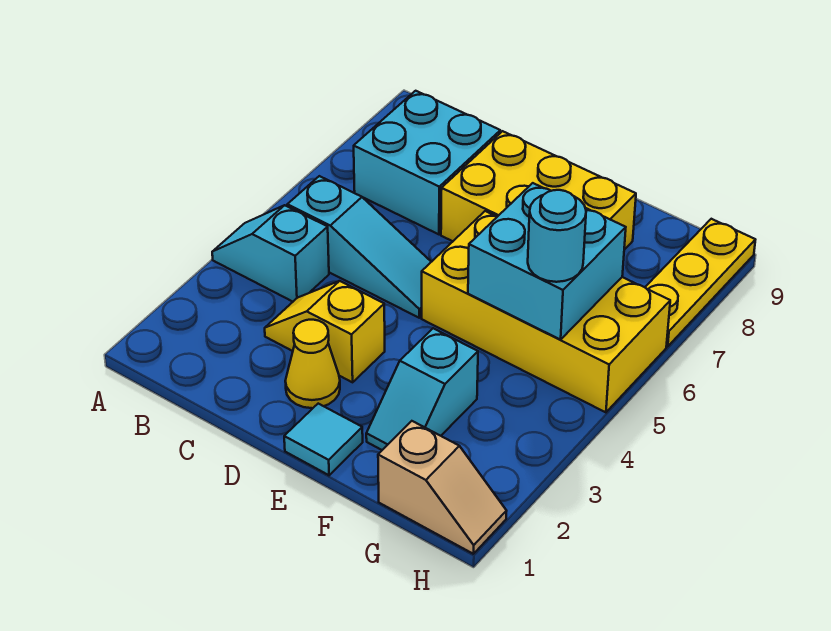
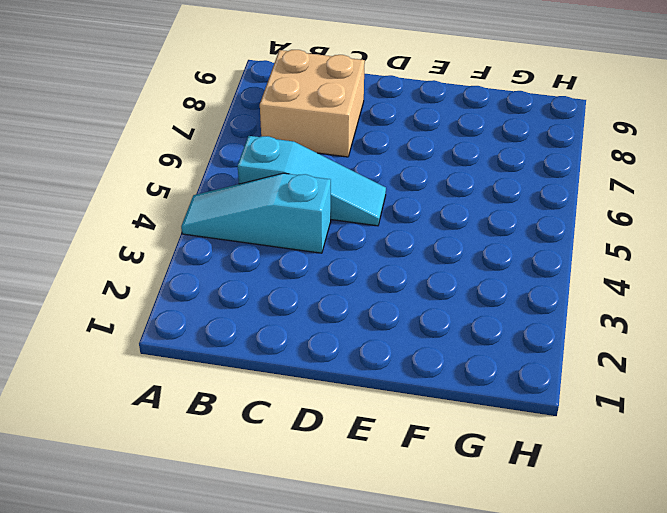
cyan slope A4:C4 level 1 top C -> cyan slope A4:B4 level 1 top B
tan brick B7:C8 level 1 -> cyan brick B7:C8 level 1
none -> yellow slope C3:D3 level 1 top D
none -> yellow cone D2 level 1
none -> yellow brick D7:F8 level 1

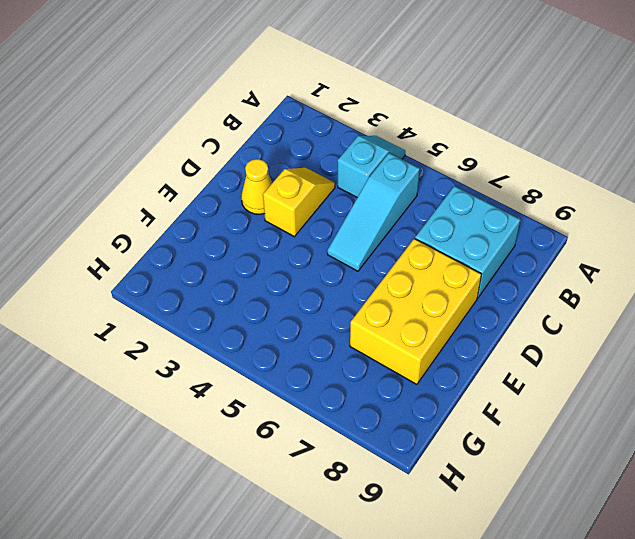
none -> cyan tile E1 level 1
none -> yellow brick E5:H6 level 1
none -> cyan slope F2:F3 level 1 top 3

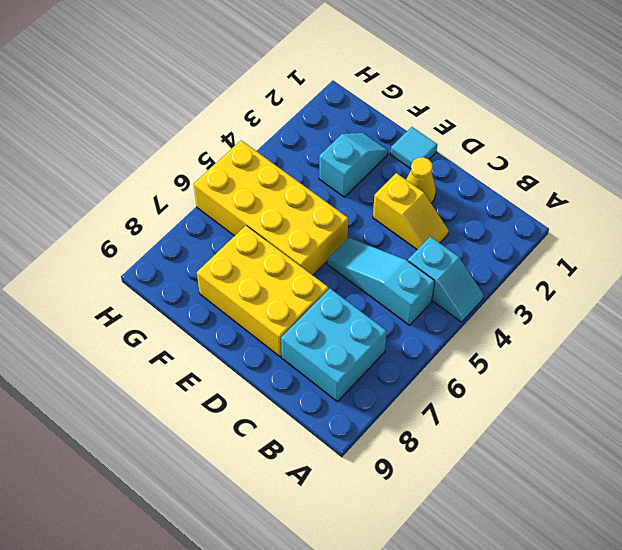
none -> tan slope G1:H1 level 1 top G
none -> yellow plate H7:H9 level 1
none -> cyan brick F5:G6 level 2

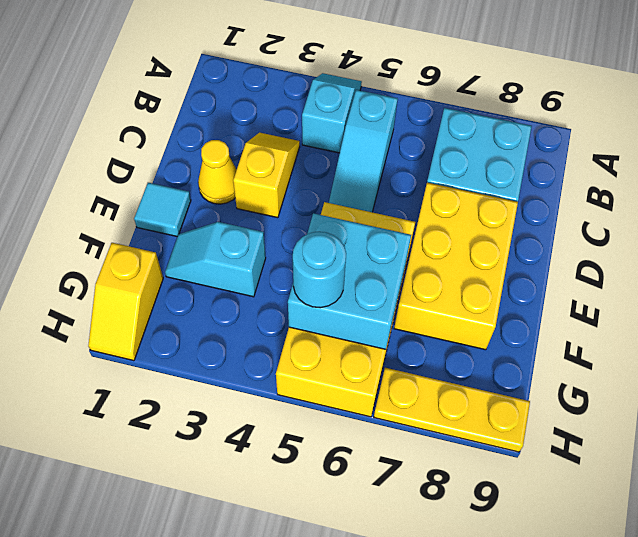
yellow slope G1:H1 level 1 top G -> tan slope G1:H1 level 1 top G

